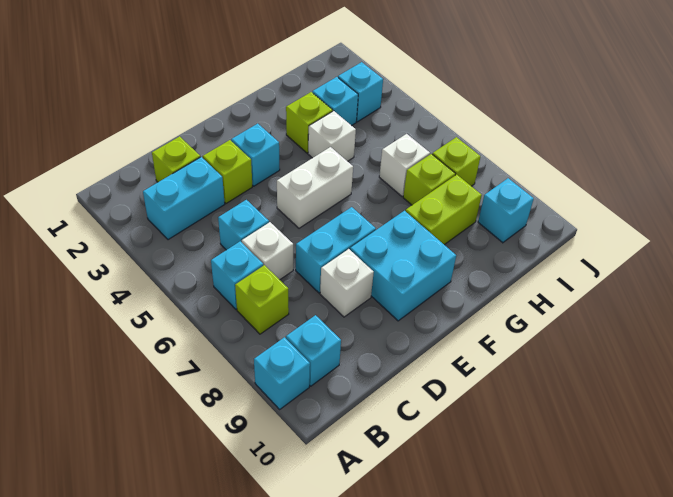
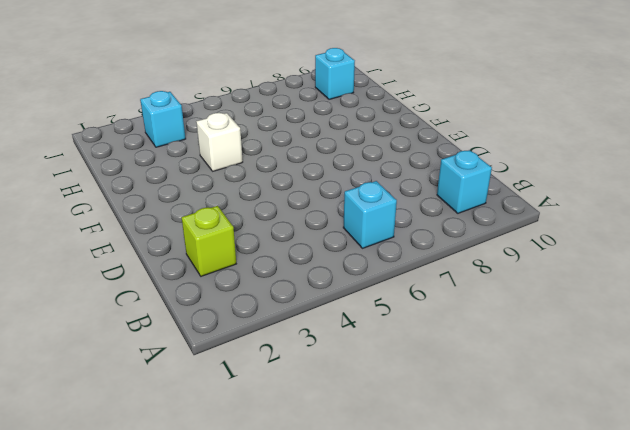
none -> cyan brick A9 level 1
none -> cyan brick B3:C3 level 1
none -> lime brick B7 level 1

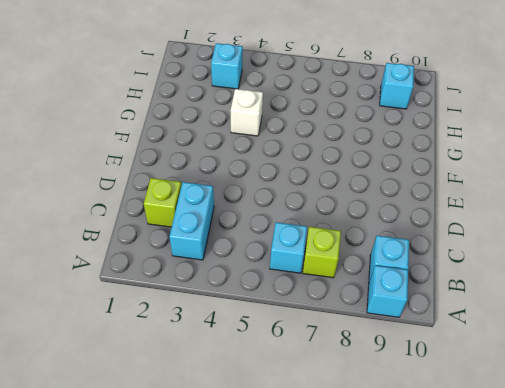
none -> cyan brick C5 level 1
none -> white brick C6 level 1
none -> lime brick D3 level 1

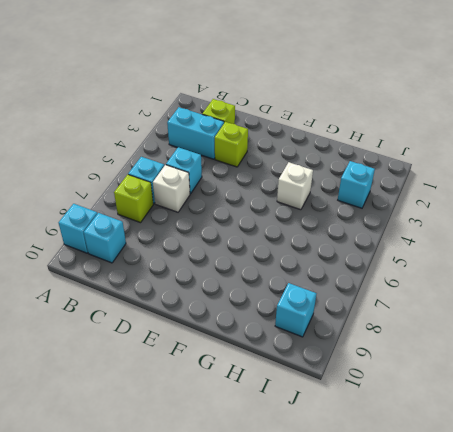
none -> cyan brick D7:E7 level 1
none -> white brick D8 level 1
none -> cyan brick E3 level 1

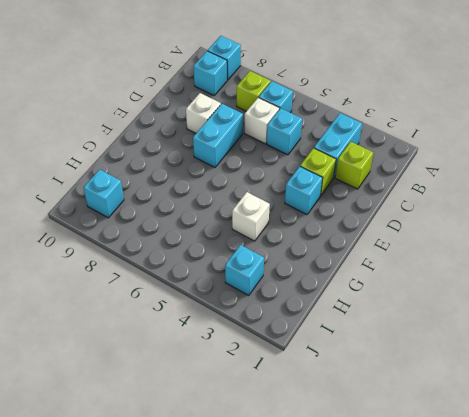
none -> white brick E5:F5 level 1
none -> cyan brick E8:F9 level 1
none -> lime brick G3 level 1

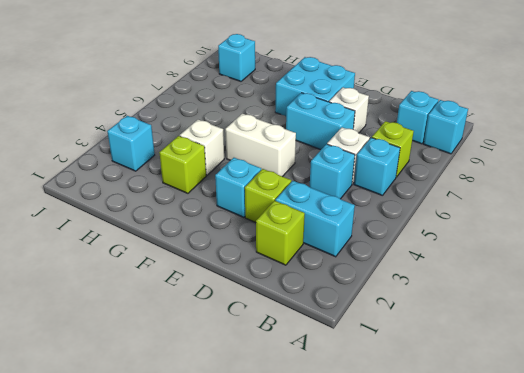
none -> lime brick G8:H8 level 1
none -> cyan brick H3 level 1
none -> white brick H6 level 1

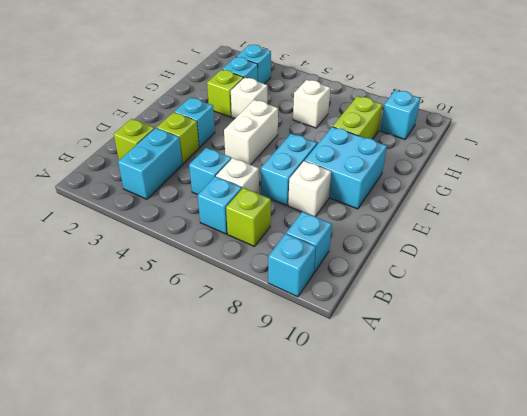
none -> lime brick H7 level 1
none -> lime brick I7 level 1

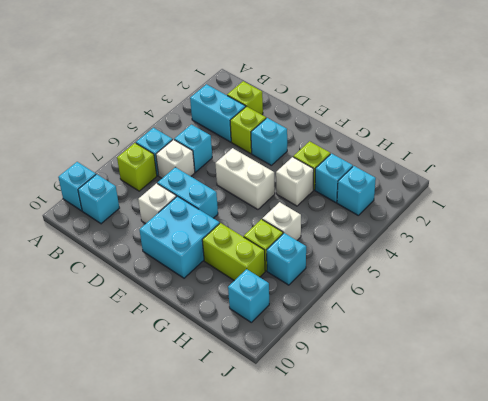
cyan brick I7 level 1 -> lime brick I7 level 1

